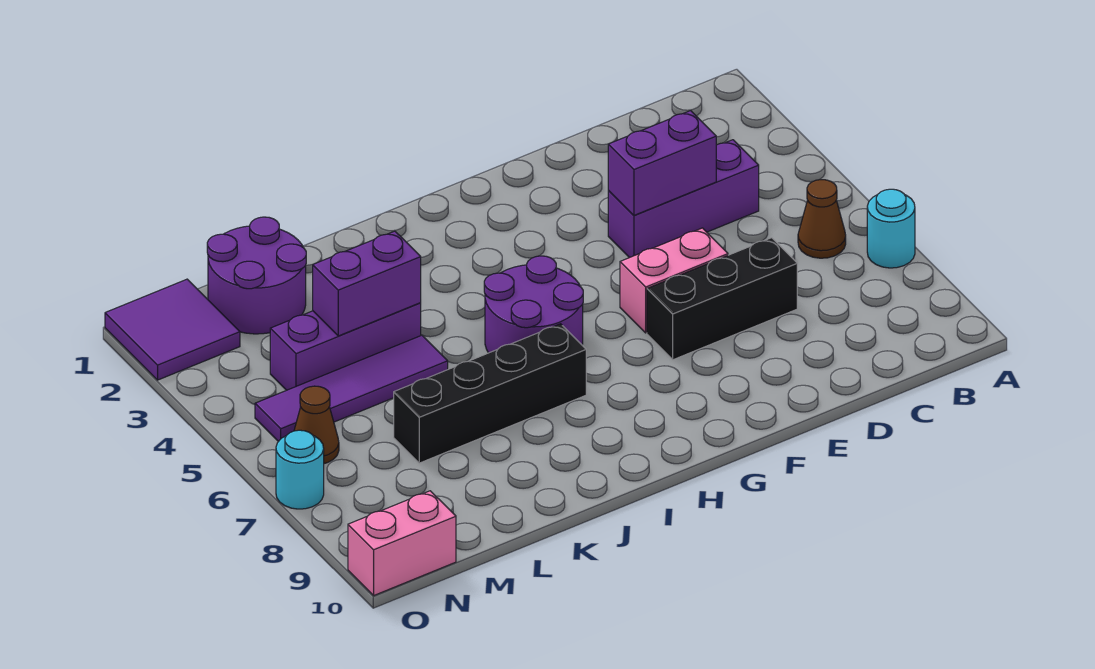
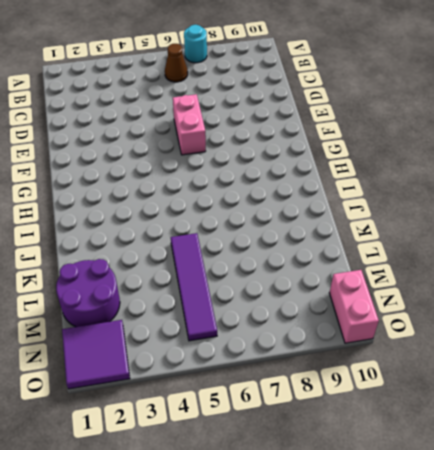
none -> purple brick C4:E4 level 1
none -> black brick D7:F7 level 1
none -> purple round brick H5:I6 level 1

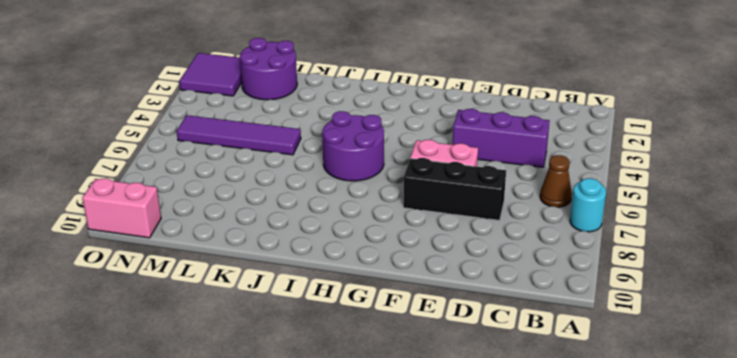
none -> black brick I7:L7 level 1
none -> purple brick K4:M4 level 1
none -> brown cone N6 level 1

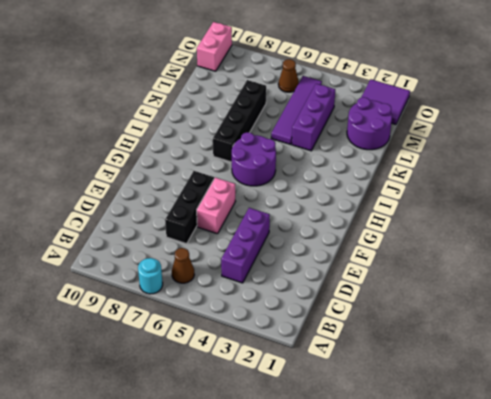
none -> cyan round brick O7 level 1
none -> purple brick D4:E4 level 2
none -> purple brick K4:L4 level 2

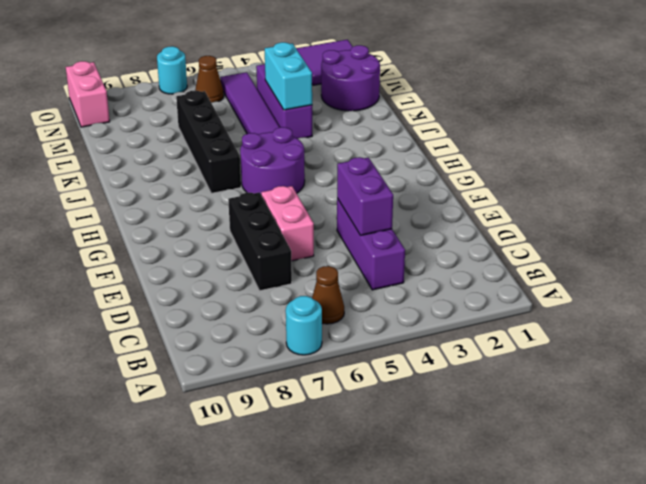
cyan brick K4:L4 level 2 -> purple brick K4:L4 level 2

